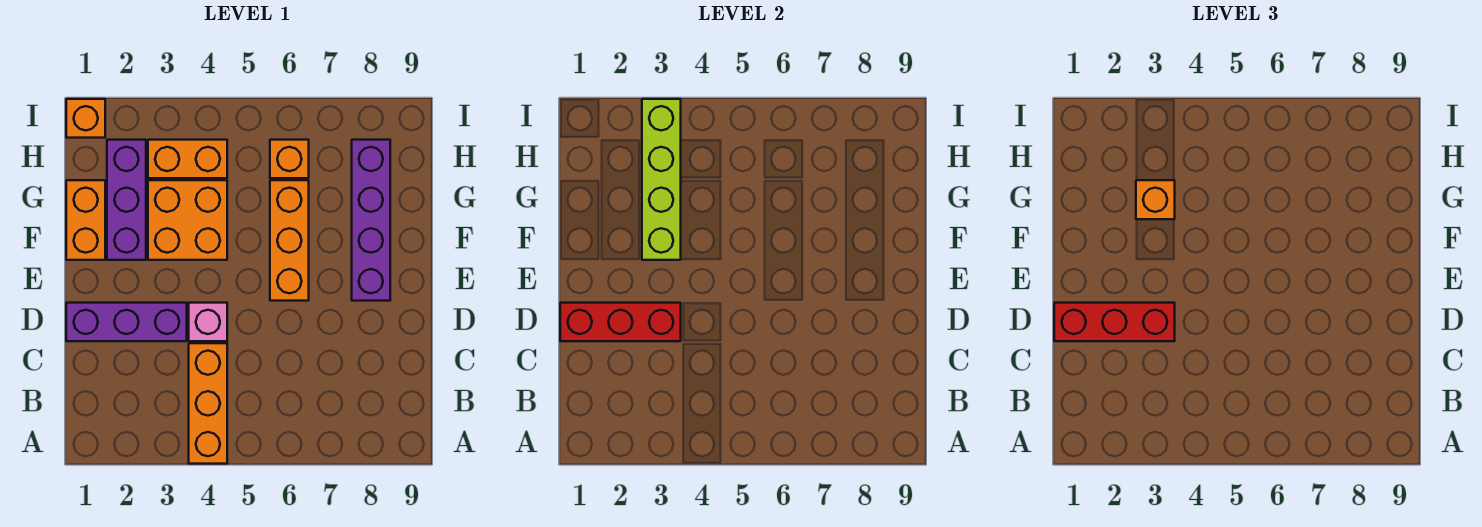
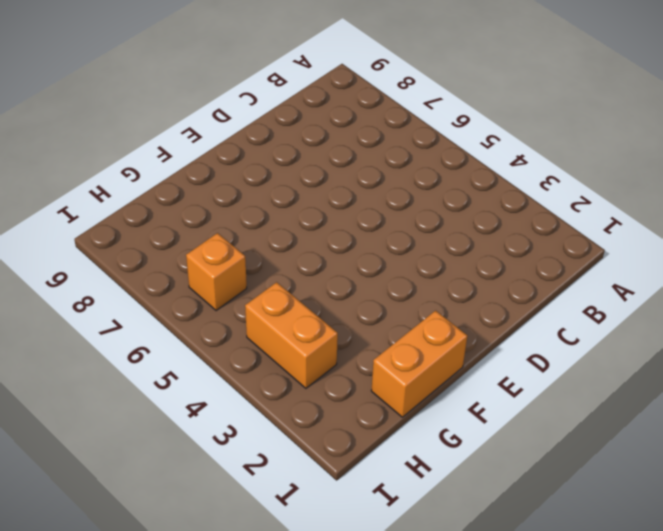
none -> orange brick A4:C4 level 1
none -> purple brick D1:D3 level 1
none -> pink brick D4 level 1

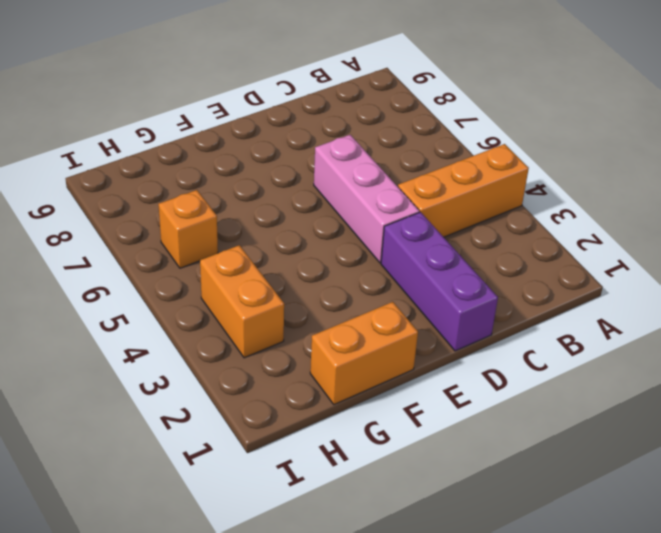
pink brick D4:D6 level 1 -> pink brick D4 level 1
none -> orange brick E6:G6 level 1
none -> purple brick E8:H8 level 1
none -> purple brick F2:H2 level 1

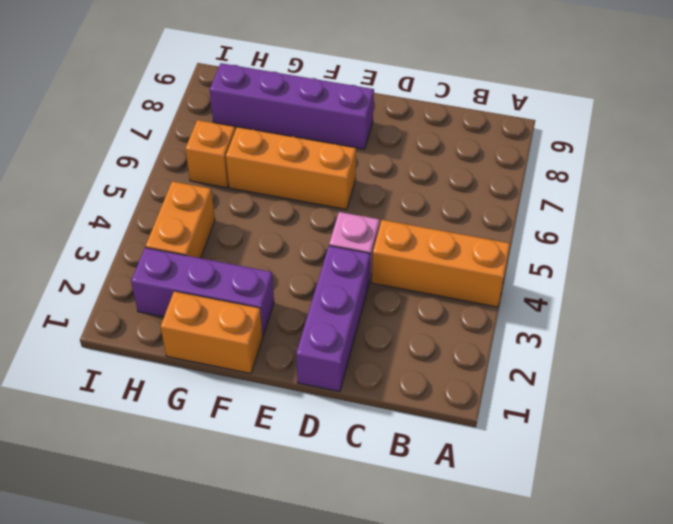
none -> orange brick F3:G4 level 1
none -> orange brick I1 level 1
none -> red brick D1:D3 level 2

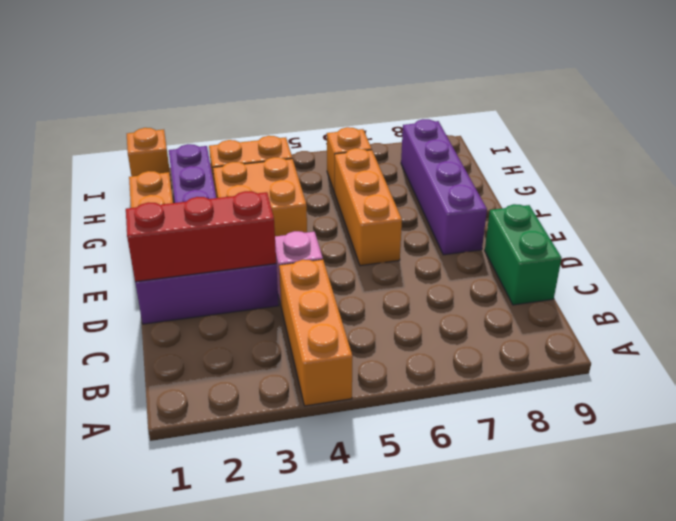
green brick C9:D9 level 1 -> none
none -> lime brick F3:I3 level 2
none -> red brick D1:D3 level 3
none -> orange brick G3 level 3

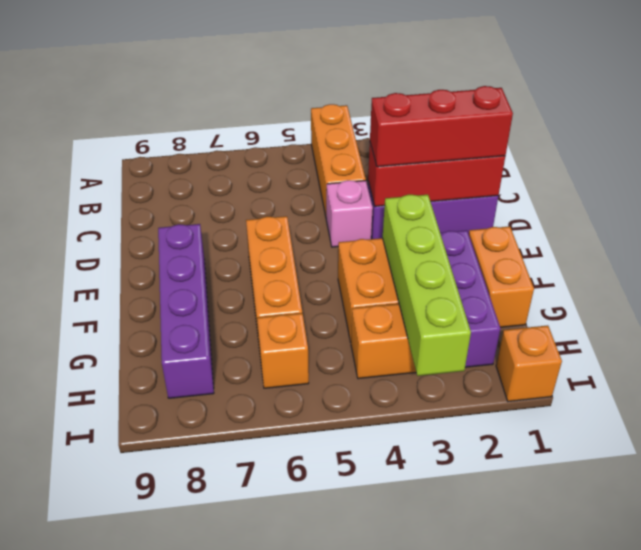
none -> orange brick G3 level 3

